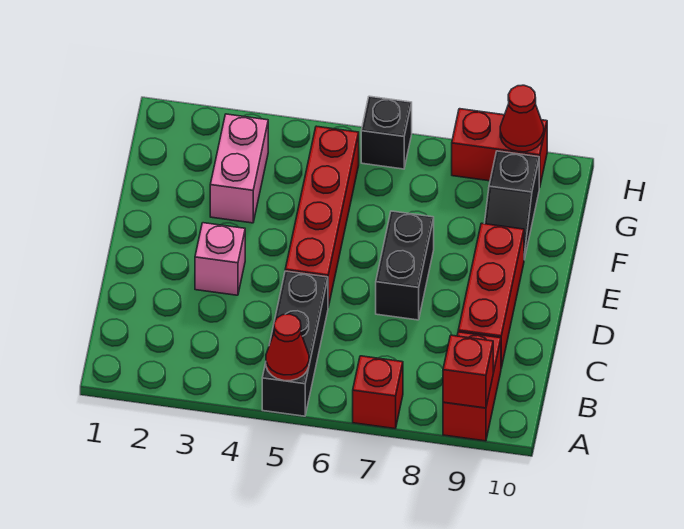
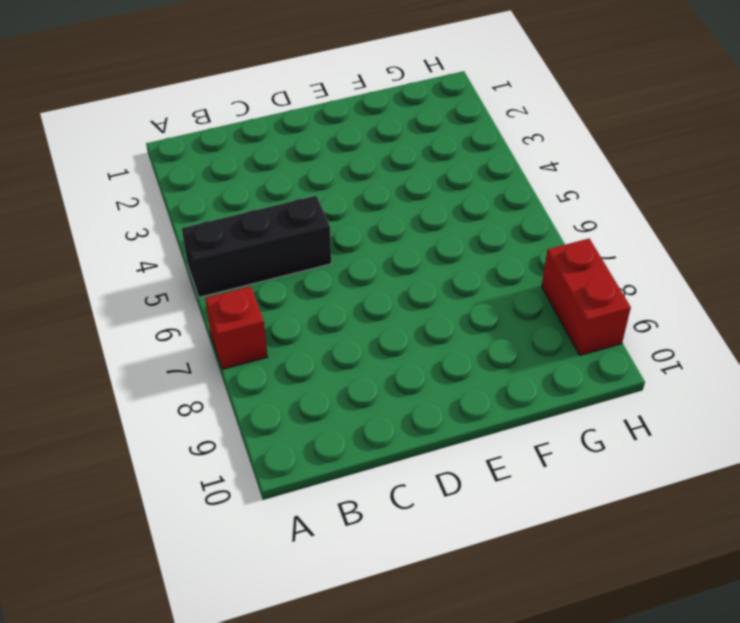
none -> red brick A9:B9 level 1
none -> red brick C9:E9 level 1
none -> pink brick D3 level 1

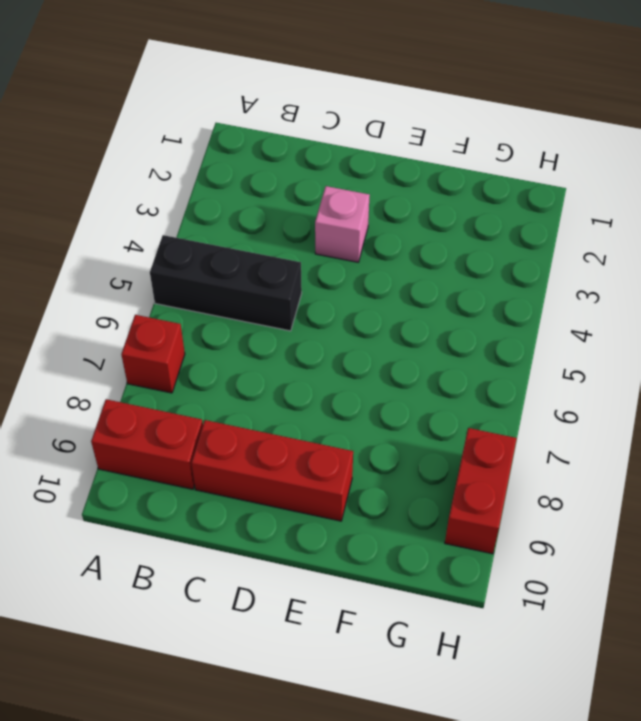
none -> red brick D5:G5 level 1
none -> black brick D7:E7 level 1
none -> pink brick F3:G3 level 1

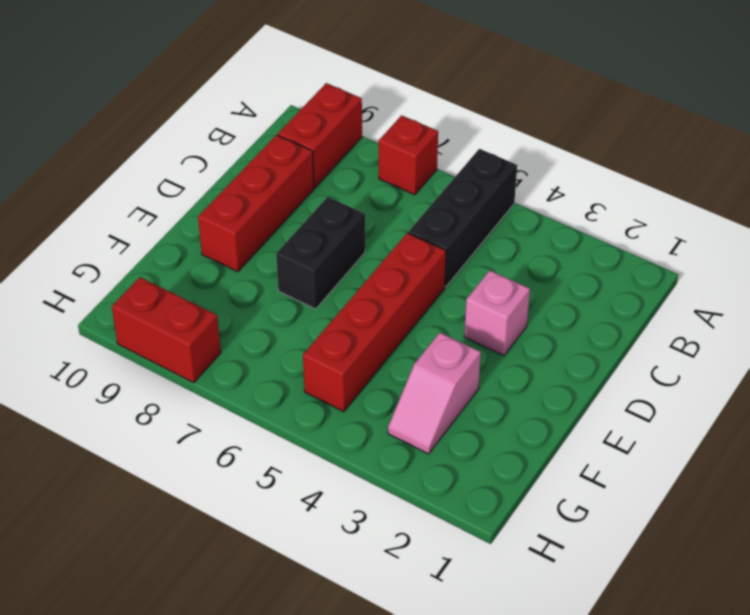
pink slope F3:G3 level 1 top F -> pink brick F3:G3 level 1
none -> black slope F9:G9 level 1 top G
none -> black brick H6 level 1
none -> red cone A5 level 2

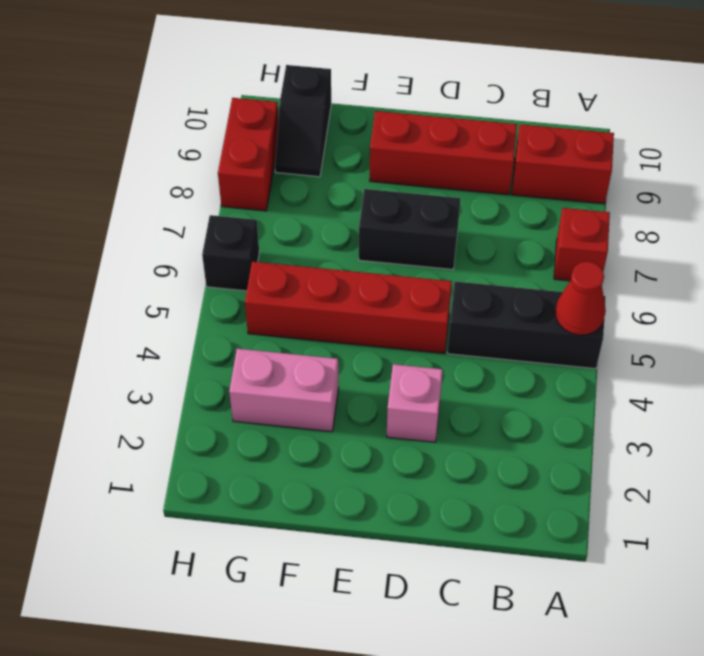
black slope G9:G10 level 1 top 10 -> black slope F9:G9 level 1 top G
none -> red brick A9 level 2
none -> red cone H9 level 2

